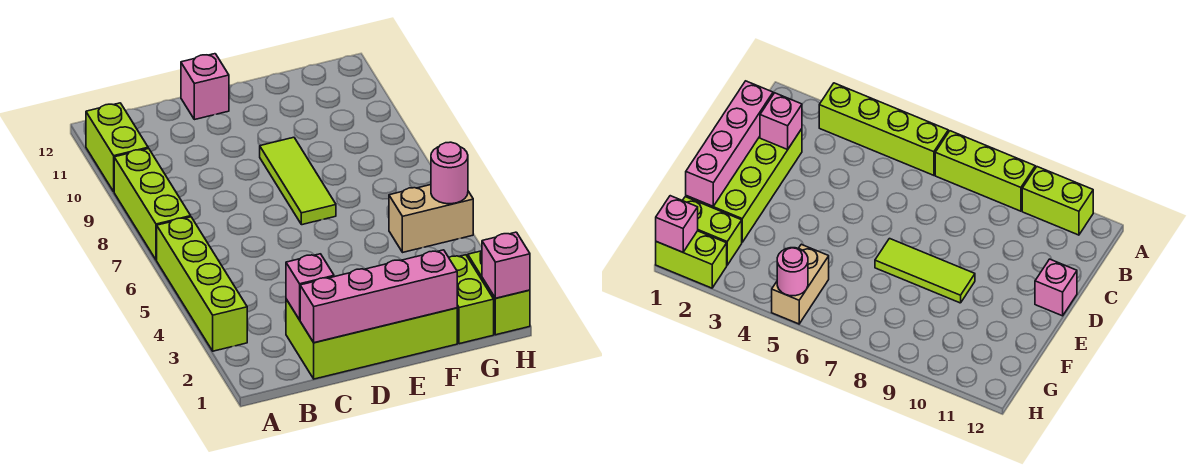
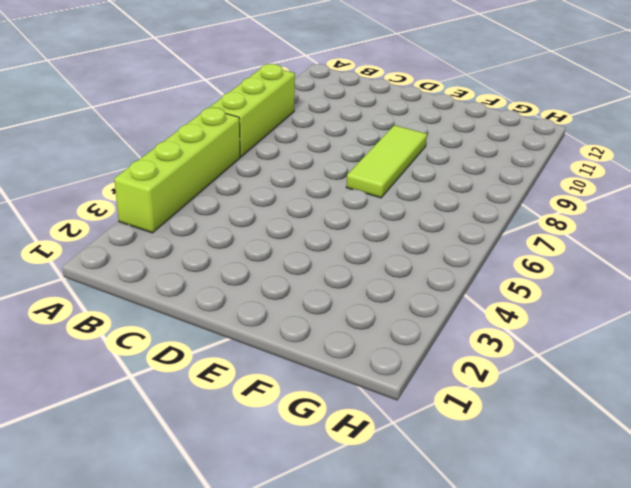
none -> lime brick A10:A11 level 1
none -> lime brick C1:F2 level 1
none -> pink brick D12 level 1

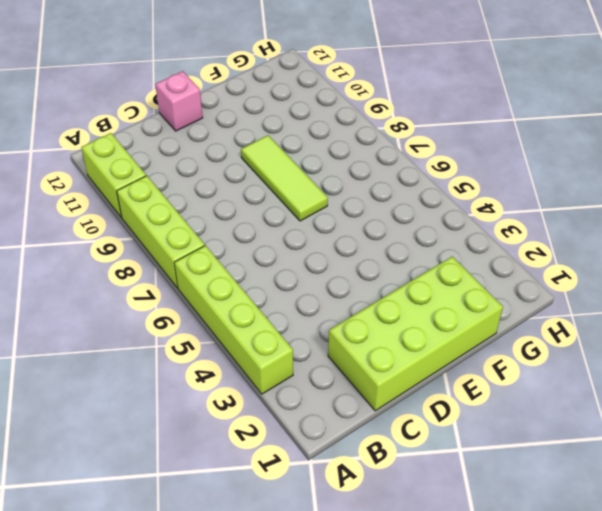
none -> lime brick G1:G2 level 1
none -> tan brick G5:H5 level 1
none -> lime brick H1:H2 level 1

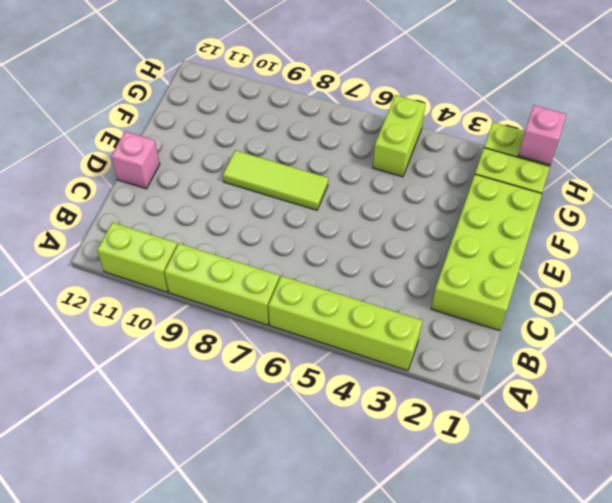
lime brick G5:H5 level 1 -> tan brick G5:H5 level 1
none -> pink brick C1:F1 level 2
none -> pink brick C2 level 2
none -> pink round brick H5 level 2

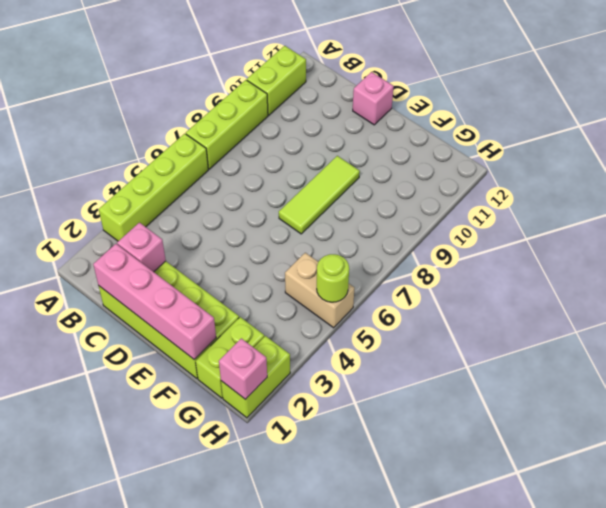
lime round brick H5 level 2 -> pink round brick H5 level 2

